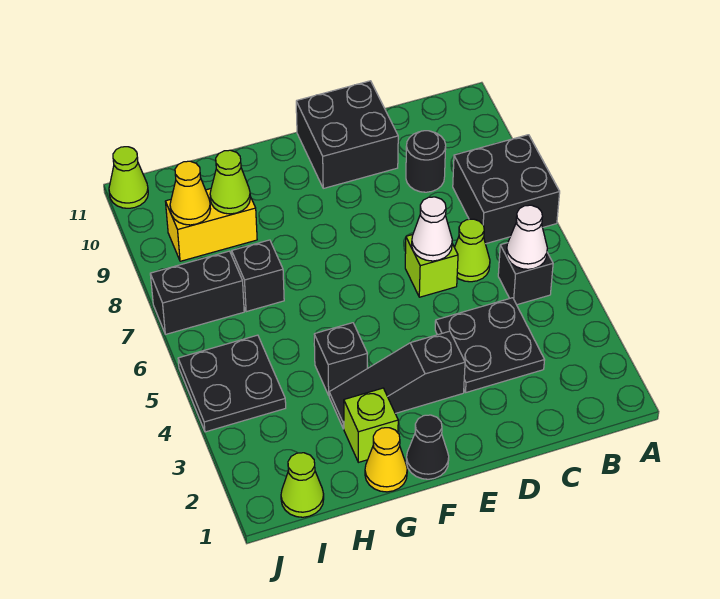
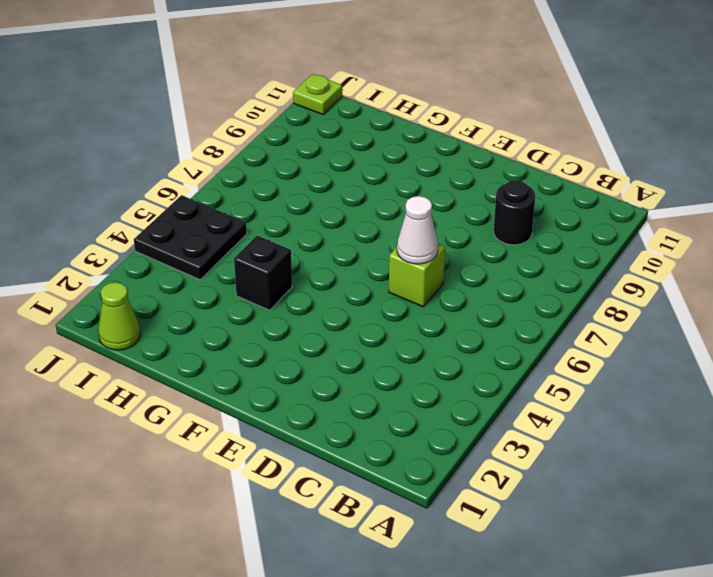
lime plate J11 level 1 -> lime cone J11 level 1
none -> black brick A7:B8 level 1
none -> black brick B5 level 1
none -> black plate C3:D4 level 1

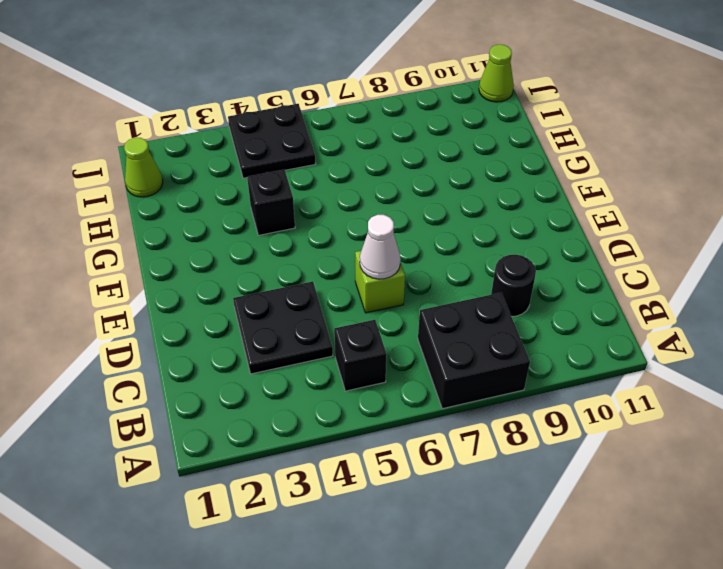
none -> lime cone C6 level 1
none -> black brick D10:E11 level 1
none -> black slope E3:G3 level 1 top E

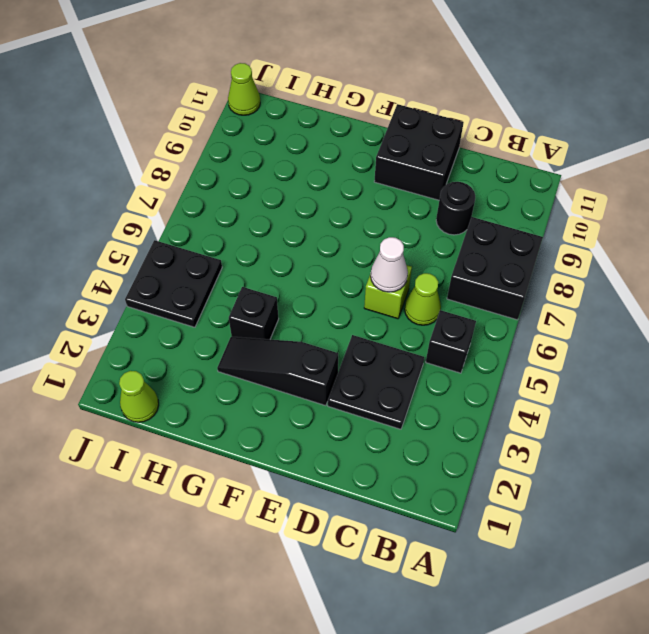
none -> black cone F1 level 1
none -> yellow cone G1 level 1
none -> lime brick G2 level 1

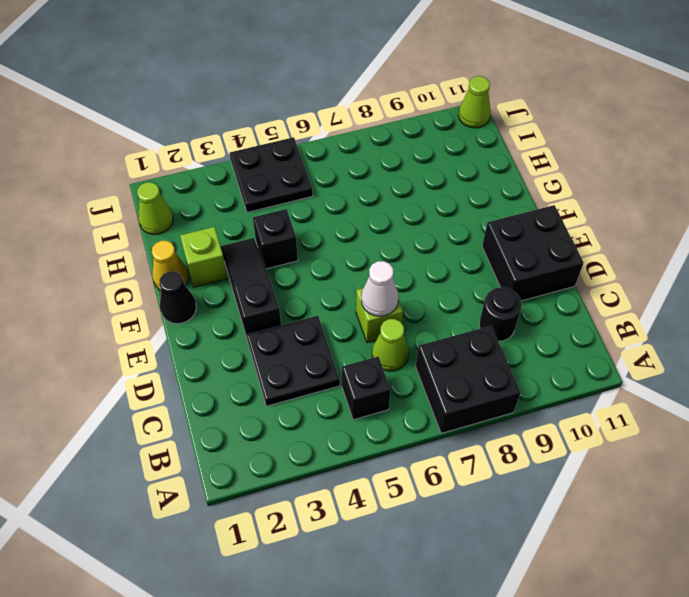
none -> black brick H7 level 1
none -> yellow brick H9:I9 level 1
none -> black brick I7:J7 level 1

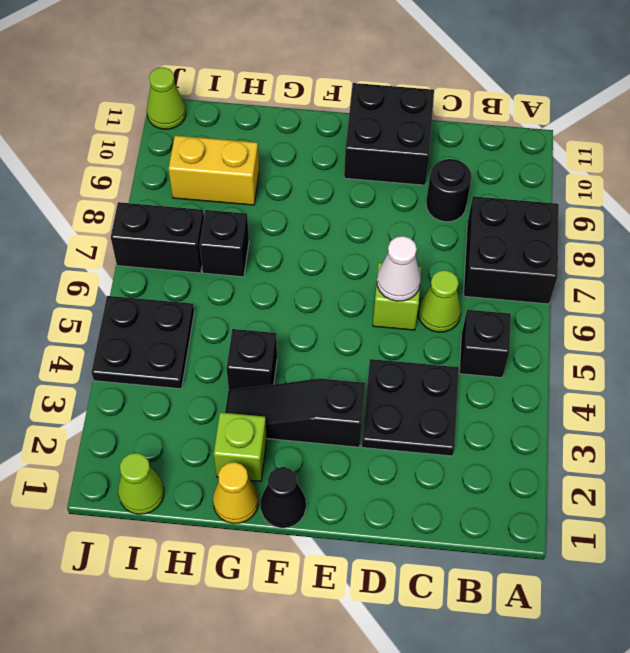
none -> white cone B5 level 2
none -> lime cone H9 level 2
none -> yellow cone I9 level 2

